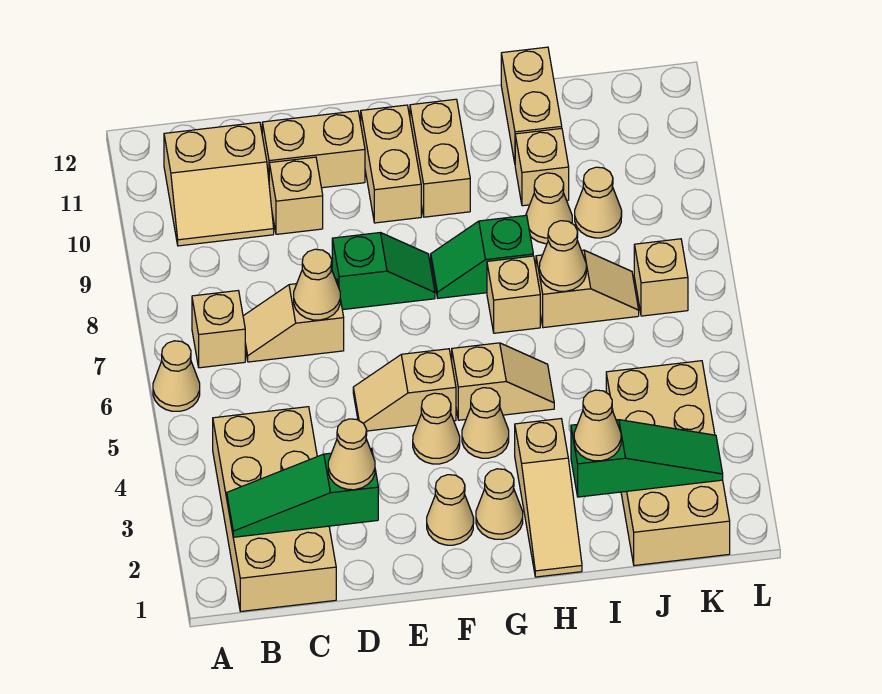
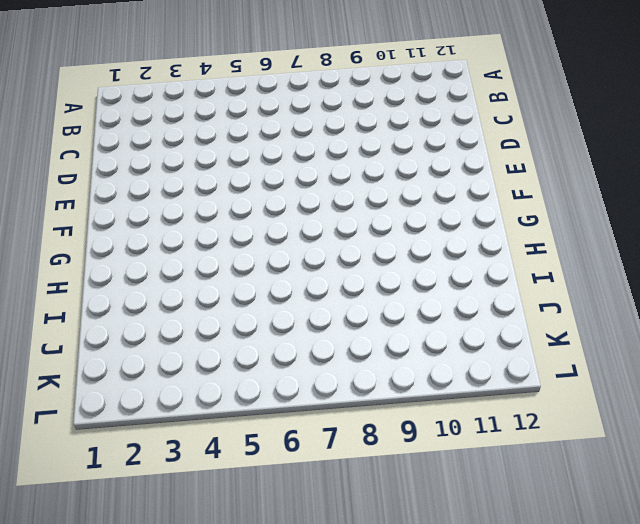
none -> tan cone A6 level 1
none -> tan brick B1:C4 level 1
none -> tan brick B7 level 1
none -> tan slope B10:C11 level 1 top 11

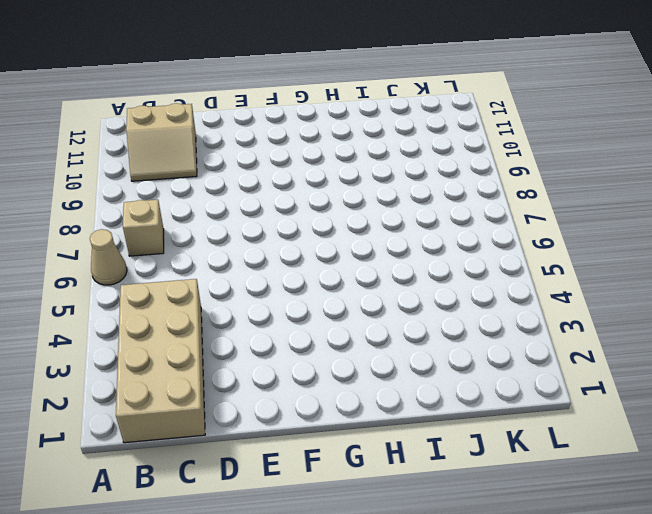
none -> tan slope C7:D7 level 1 top D
none -> tan brick D10 level 1
none -> tan brick D11:E11 level 1
none -> tan slope E5:F5 level 1 top F

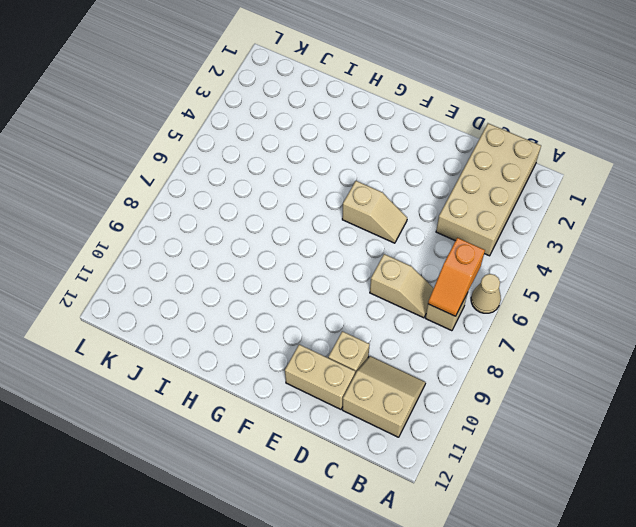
orange slope B6:B7 level 2 top 6 -> none
none -> green slope E8:F8 level 1 top E
none -> tan cone F2 level 1
none -> tan cone F4 level 1
none -> tan brick F10:F11 level 1

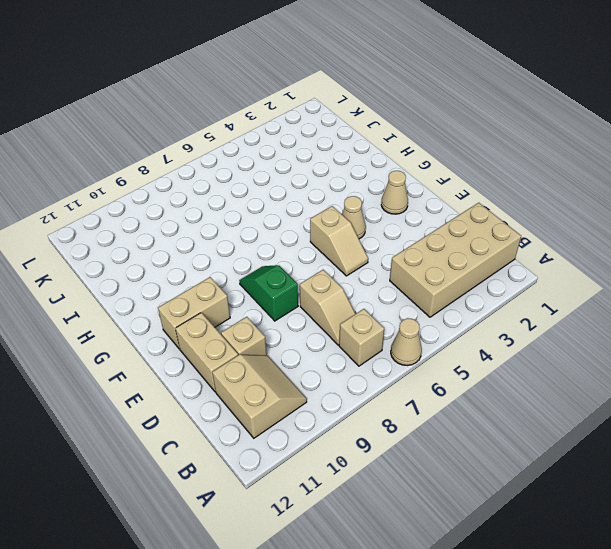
none -> tan cone G2 level 1
none -> tan cone G4 level 1
none -> tan slope G5:H5 level 1 top G
none -> green slope G8:H8 level 1 top H

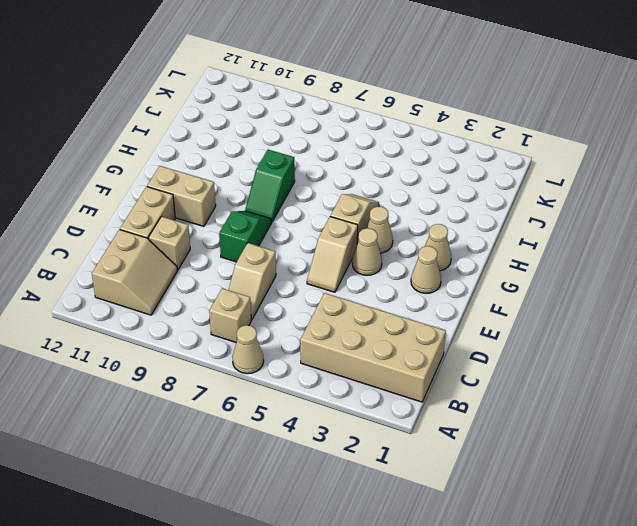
none -> tan brick G10:G11 level 1
none -> tan slope H1:H3 level 1 top 3
none -> tan brick H7 level 1
none -> tan slope I7:J7 level 1 top I

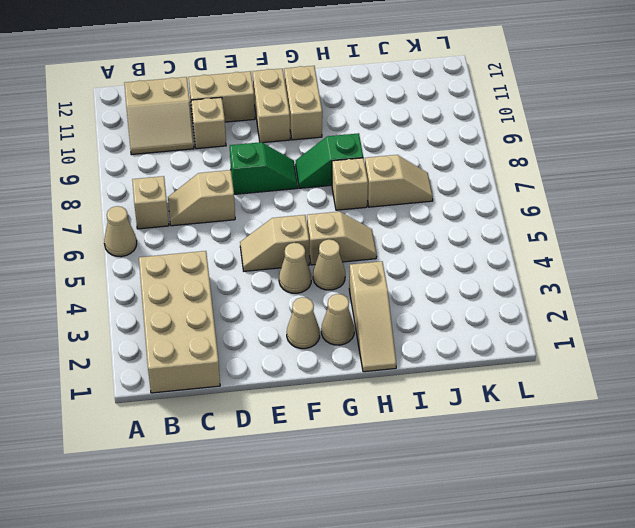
none -> tan cone I9 level 1
none -> tan brick I10 level 1
none -> tan brick I11:I12 level 1
none -> tan brick J1:K4 level 1

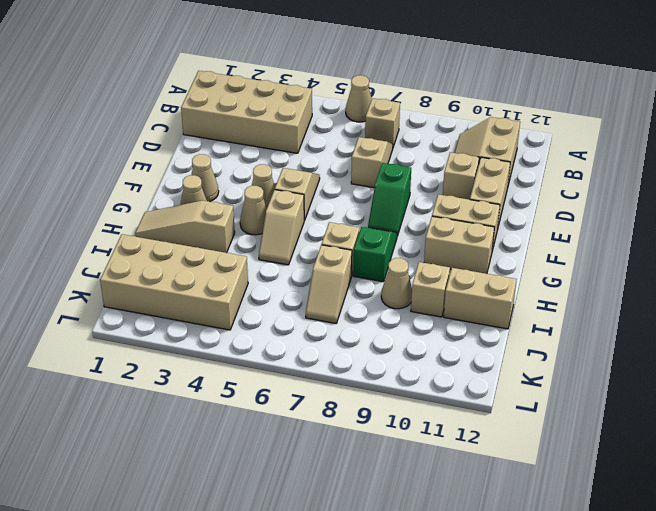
none -> tan cone J9 level 1
none -> tan brick K7 level 1
none -> green slope B2:D2 level 2 top D
none -> tan cone D7 level 2

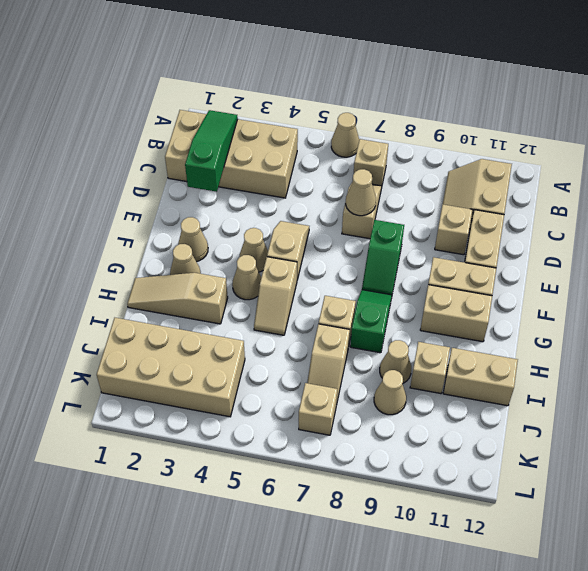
none -> green slope I2:K2 level 2 top I
none -> tan cone I7 level 2
none -> tan cone D2 level 3
none -> tan cone I2 level 3

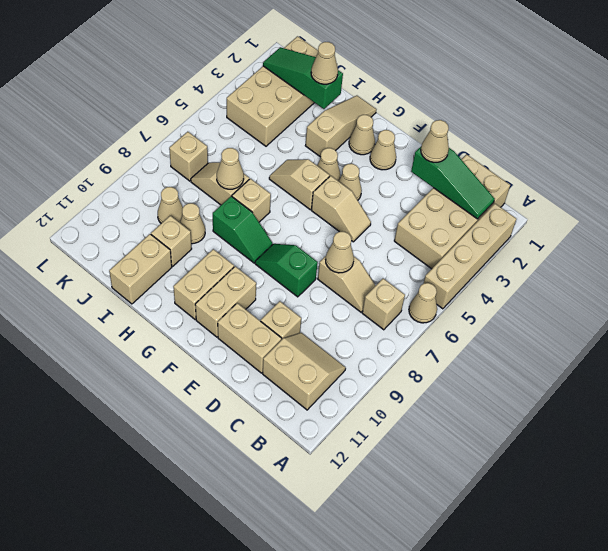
tan brick A2:A5 level 1 -> none

